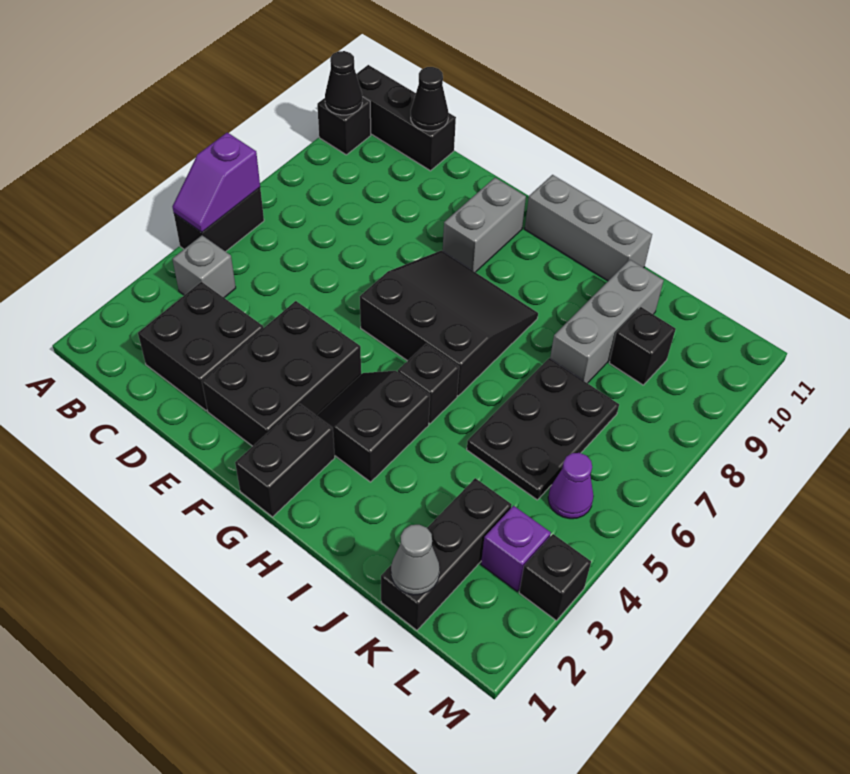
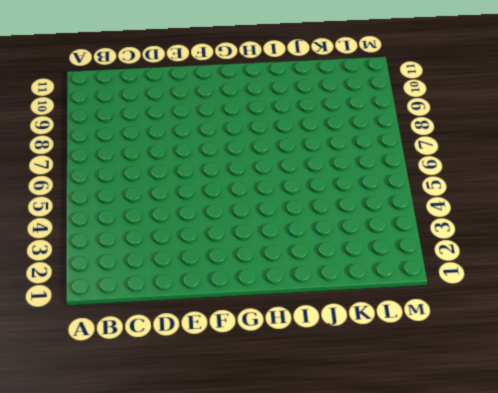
none -> black brick A5:A6 level 1
none -> black brick A10 level 1
none -> black brick A11:C11 level 1

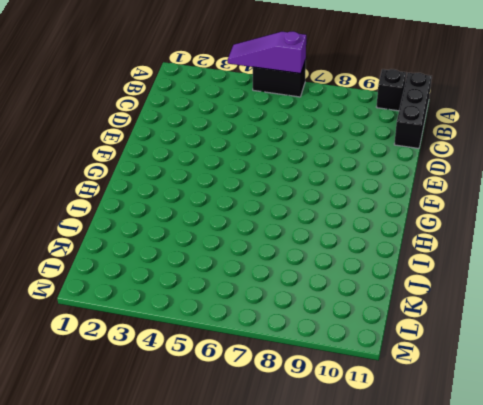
purple slope A4:A6 level 2 top 6 -> purple slope A5:A6 level 2 top 6
none -> grey brick B4 level 1
none -> black brick C2:D3 level 1
none -> black brick E2:F4 level 1

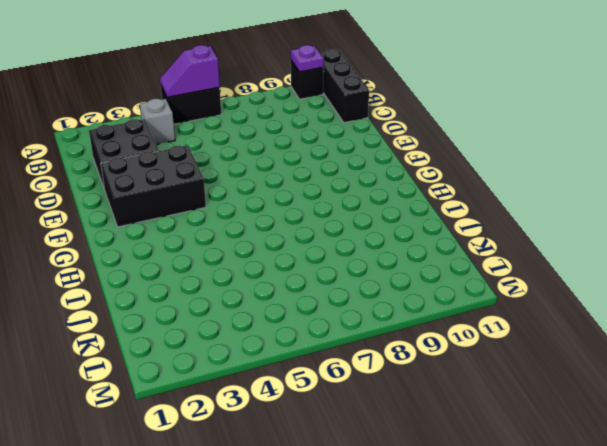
purple plate A10 level 2 -> black cone A10 level 2
none -> black slope F6:H8 level 1 top 6
none -> grey brick F9:F10 level 1
none -> black brick G1:G2 level 1

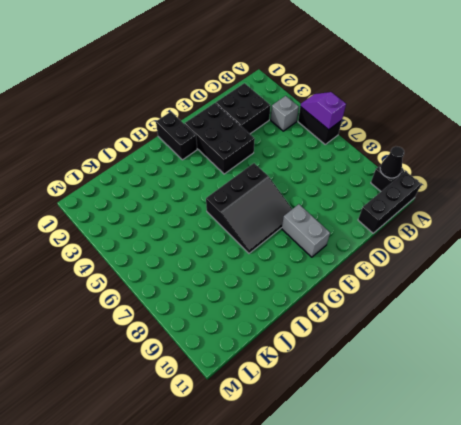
none -> black slope G3:H4 level 1 top H
none -> grey brick G11:I11 level 1
none -> black brick H5 level 1

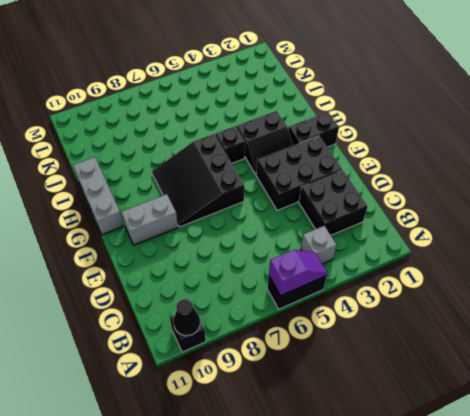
none -> black brick A11:C11 level 1
none -> black plate J5:K7 level 1
none -> grey brick J8:J10 level 1

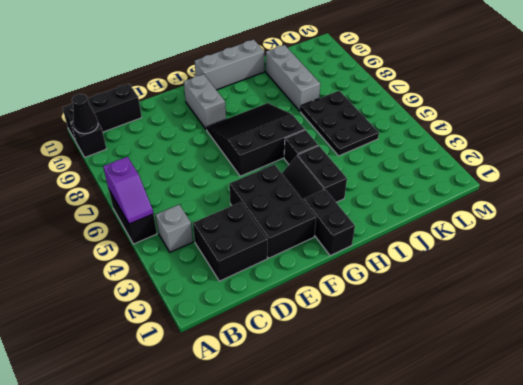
none -> black brick K1:K3 level 1
none -> black brick K9 level 1
none -> purple brick L3 level 1

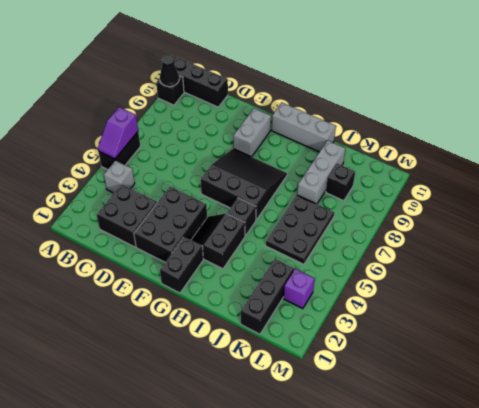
none -> purple cone L5 level 1
none -> black brick M3 level 1
none -> black cone C11 level 2

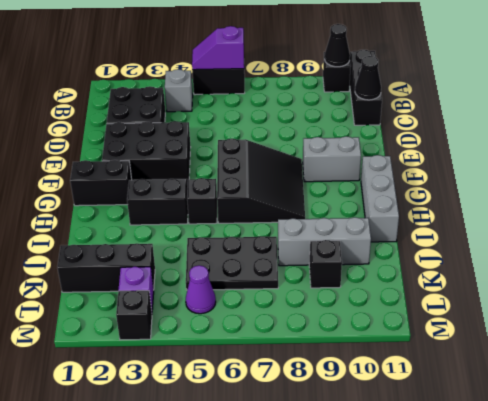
none -> grey cone K1 level 2

